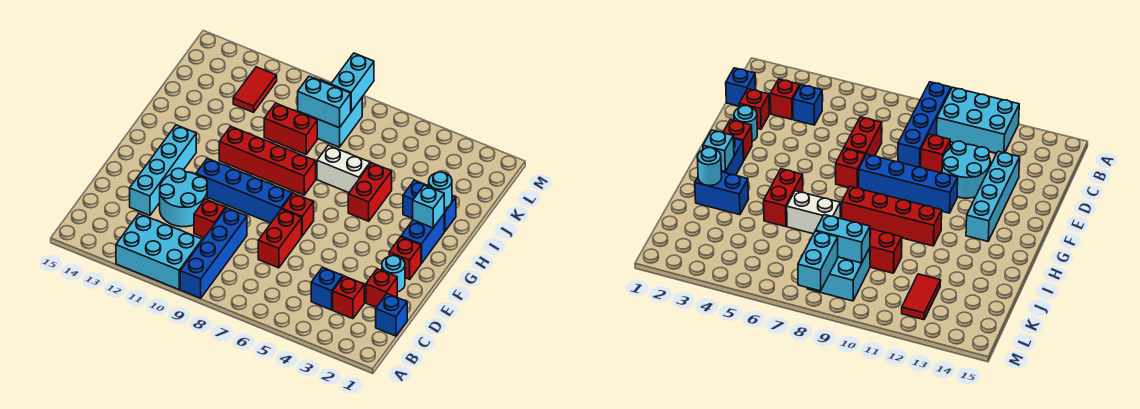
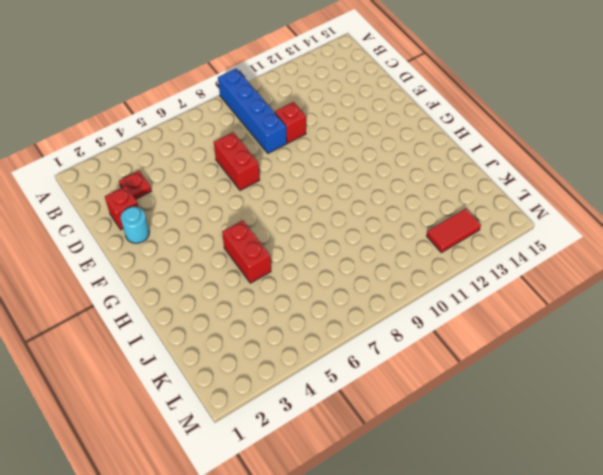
red plate C3 level 1 -> red brick C3 level 1
red tile L12:L13 level 1 -> red tile K12:L12 level 1
none -> cyan brick A10:B12 level 1
none -> blue brick C1 level 1
none -> blue brick C4 level 1

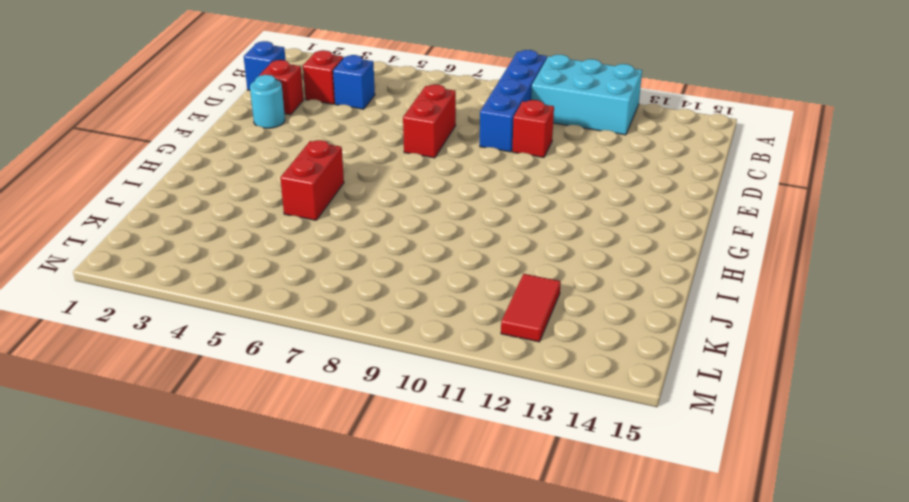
none -> cyan round brick D11:E12 level 1
none -> cyan brick D13:G13 level 1
none -> red brick F2 level 1

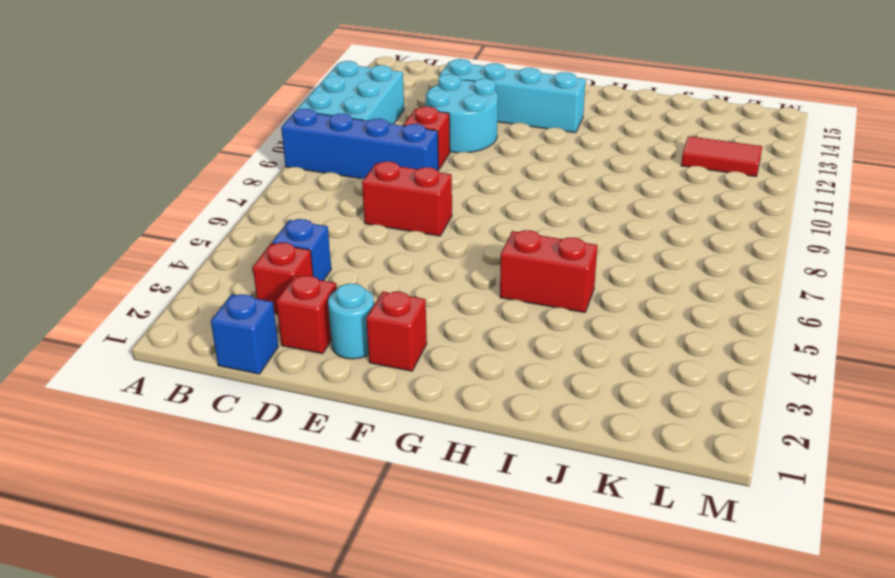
none -> red brick F7 level 1
none -> blue brick F8:F11 level 1
none -> blue brick G2:H2 level 1

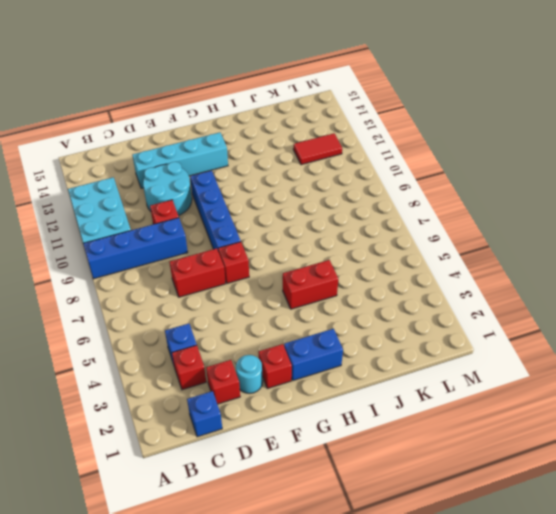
none -> red brick H8:H11 level 1
none -> blue brick I2:I3 level 1
none -> white brick I6:I7 level 1

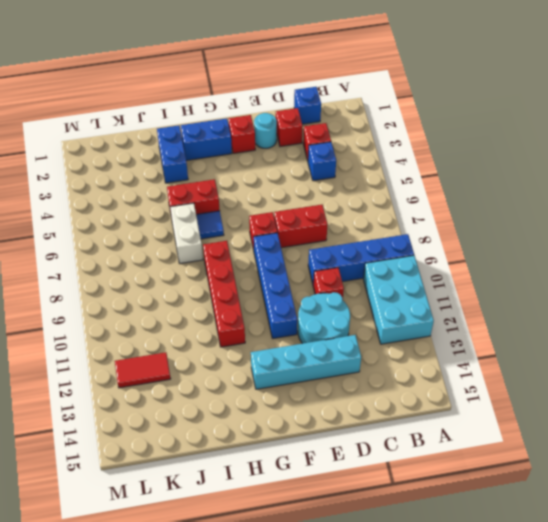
blue tile H6 level 1 -> none
none -> red brick J9:J10 level 1
none -> cyan brick K8:L9 level 1
none -> cyan brick H2 level 2

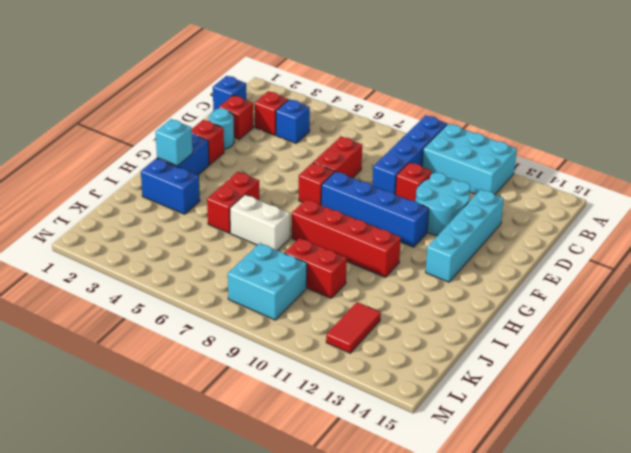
none -> cyan round brick I2 level 2
none -> cyan brick K8:K9 level 2
none -> cyan brick L8:M8 level 2

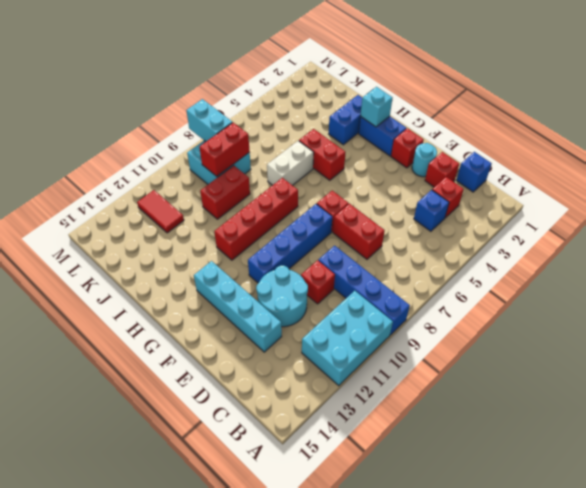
red brick K8:K9 level 2 -> cyan brick K8:K9 level 2
none -> cyan round brick I2 level 2

